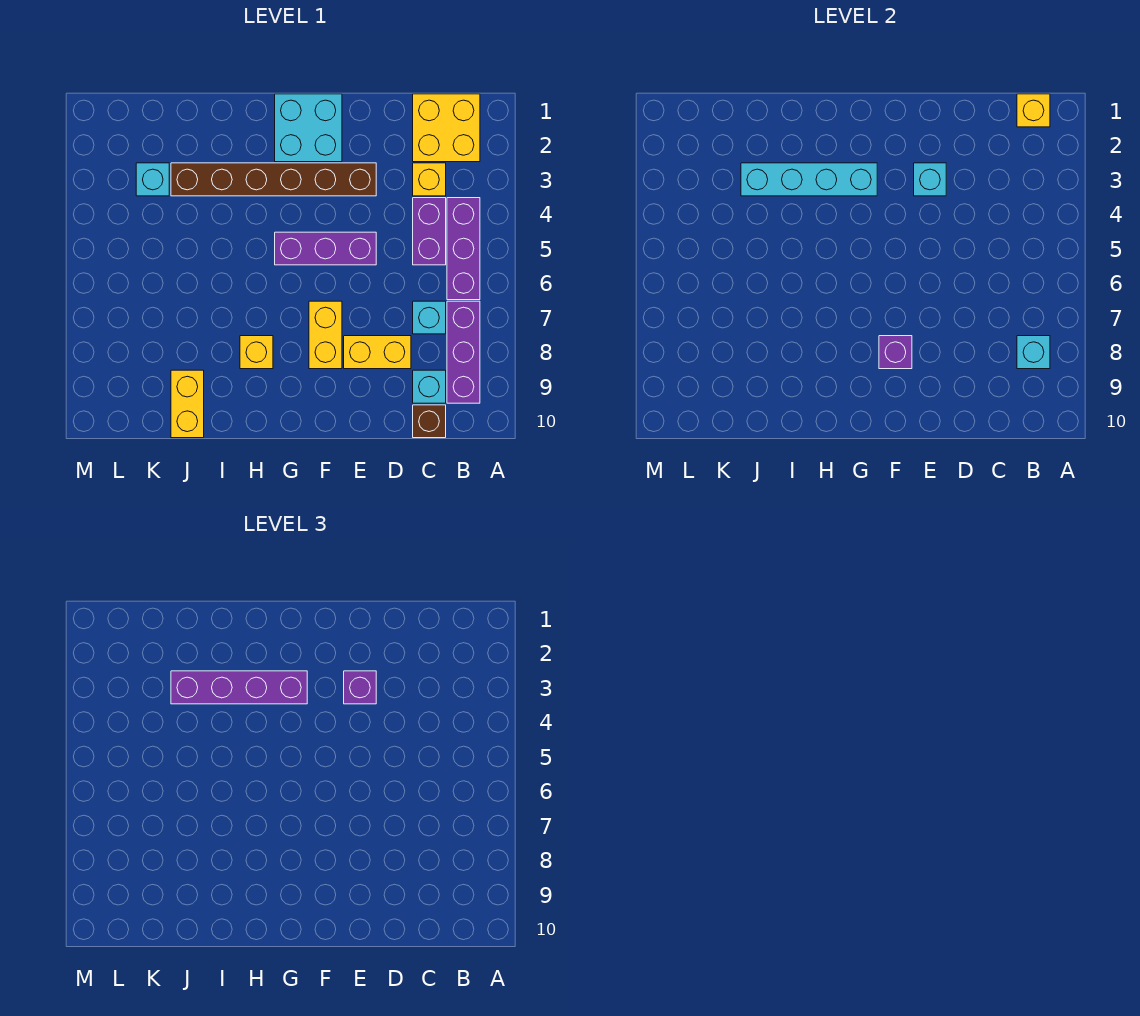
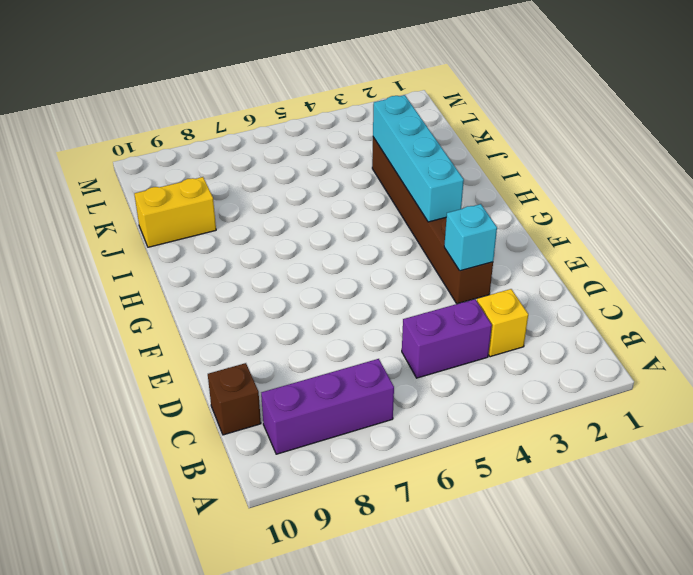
none -> yellow brick B1:C2 level 1
none -> purple brick B4:B6 level 1
none -> cyan brick C7 level 1

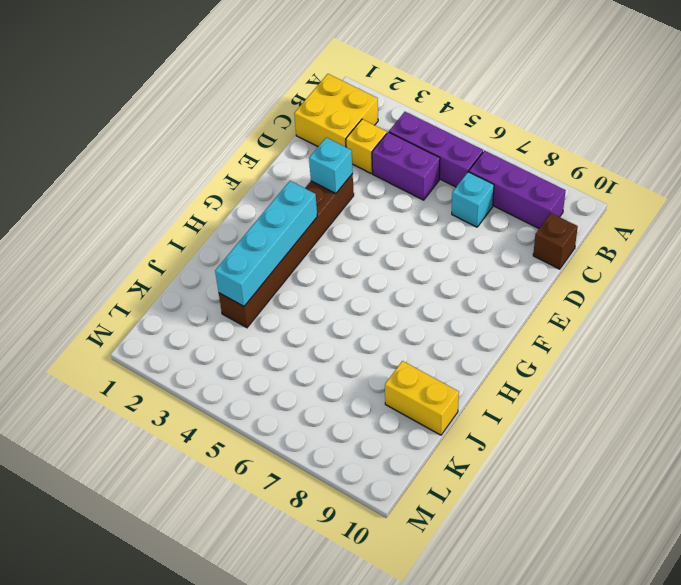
none -> cyan brick C9 level 1
none -> yellow brick D8:E8 level 1
none -> purple brick E5:G5 level 1

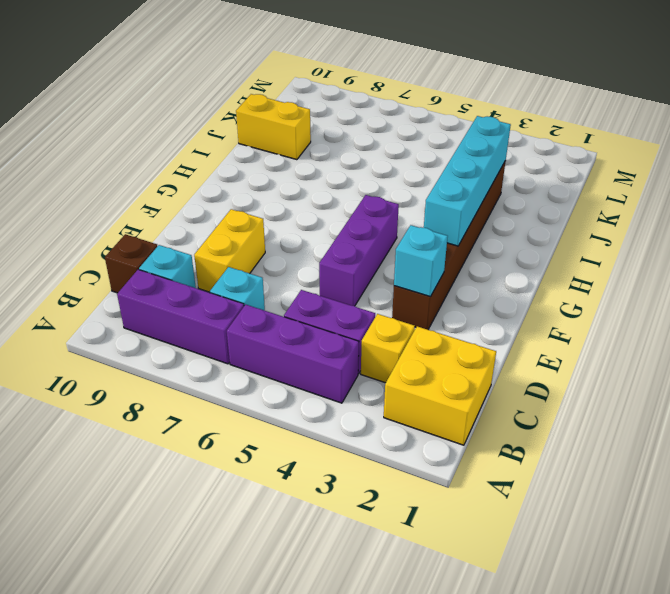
none -> cyan brick F1:G2 level 1
none -> yellow brick F7:F8 level 1
none -> yellow brick H8 level 1

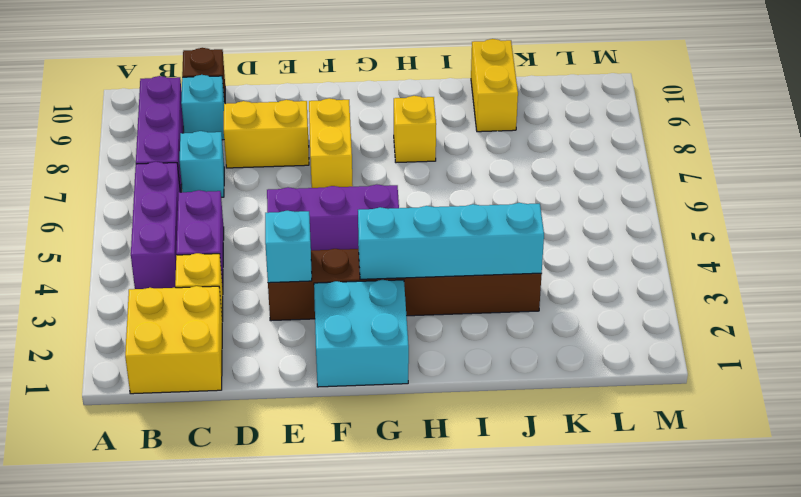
none -> cyan brick K3 level 1
none -> yellow brick B1 level 2
none -> cyan brick B8 level 2

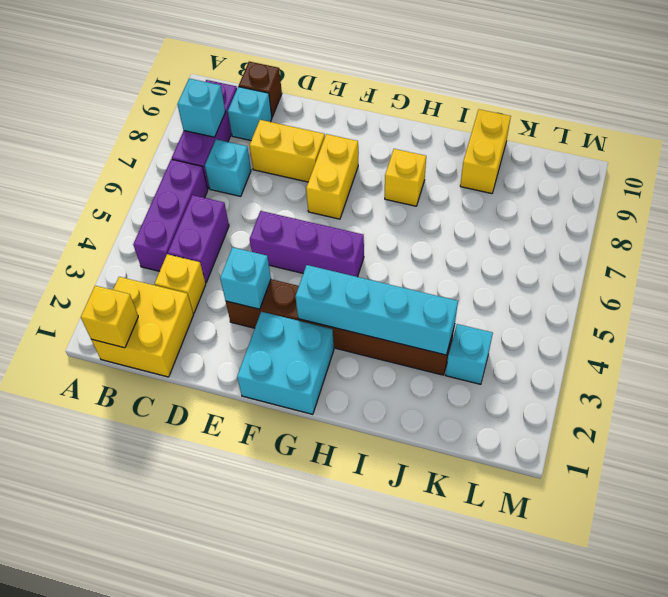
none -> purple brick F8 level 2
none -> purple brick E3 level 3
none -> purple brick G3:J3 level 3

